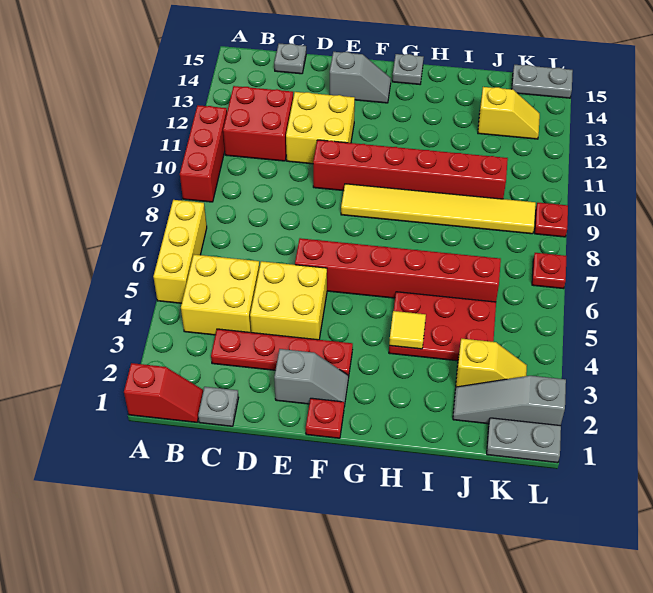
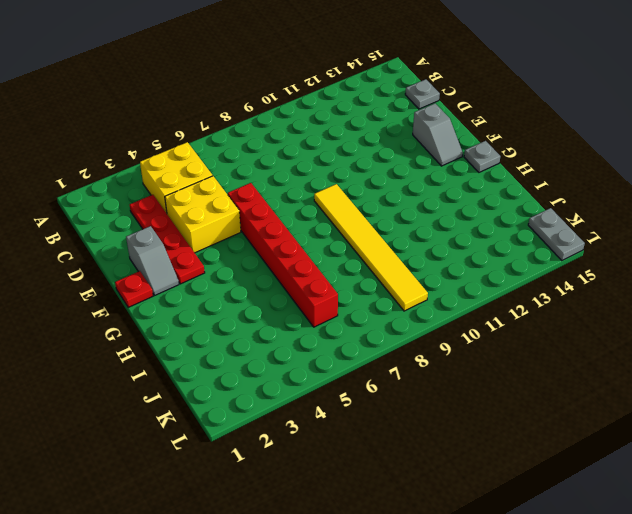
none -> red slope A1:B1 level 1 top A
none -> yellow brick A5:A7 level 1
none -> red brick A9:A11 level 1

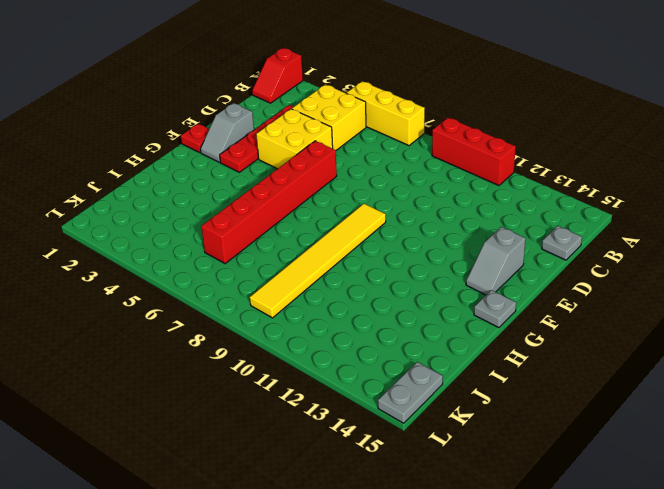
none -> red brick B11:C12 level 1
none -> grey plate C1 level 1
none -> yellow brick D11:E12 level 1

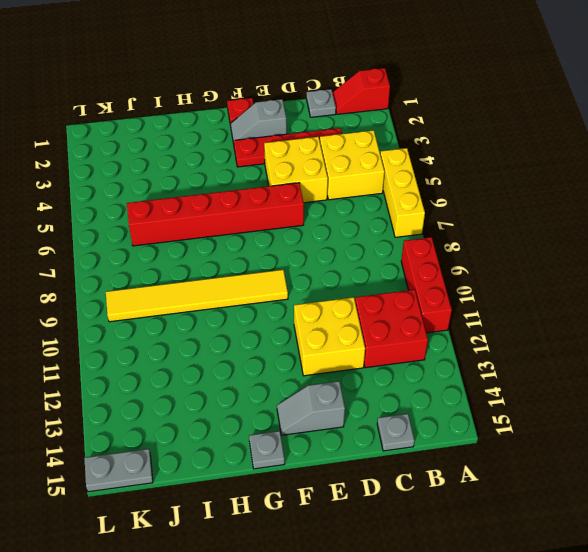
none -> red brick E10:J10 level 1
none -> red plate H4:J5 level 1
none -> grey slope J2:L2 level 1 top L

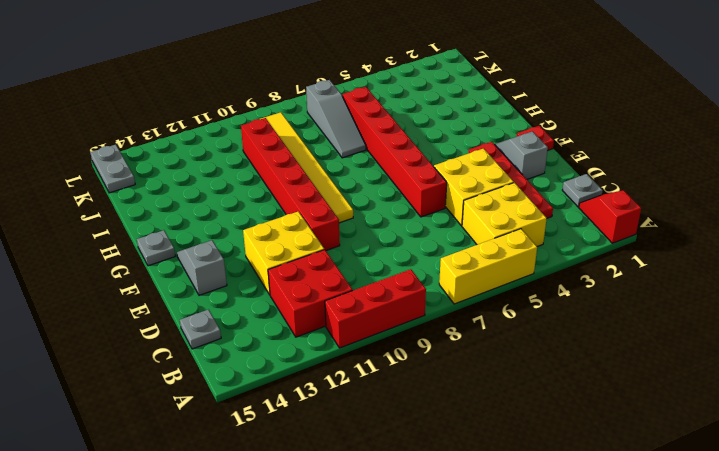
grey slope I7:K7 level 1 top K -> grey slope J2:L2 level 1 top L
none -> red plate H4:J5 level 1
none -> yellow slope J3:K3 level 1 top J
none -> yellow slope J13:K13 level 1 top J

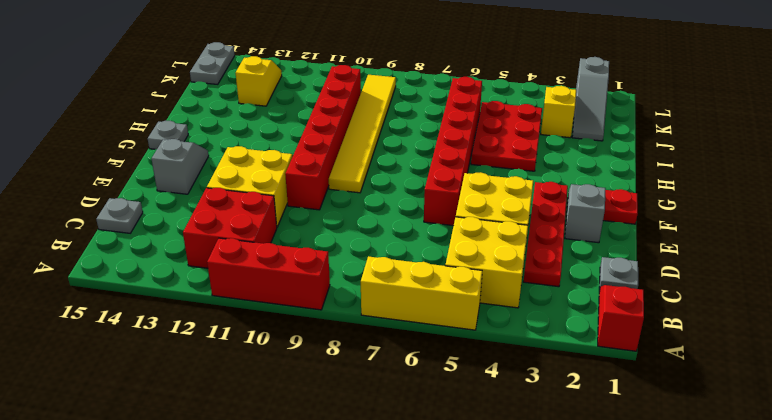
none -> grey plate K1:L1 level 1
none -> red plate L7 level 1
none -> red plate L9 level 1

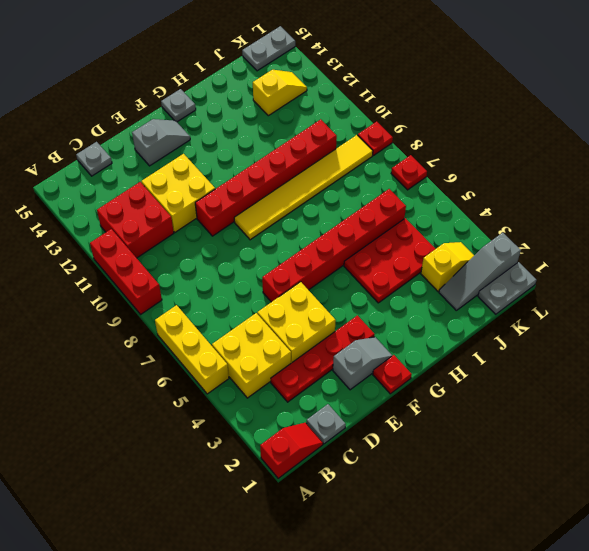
none -> yellow tile H4 level 2

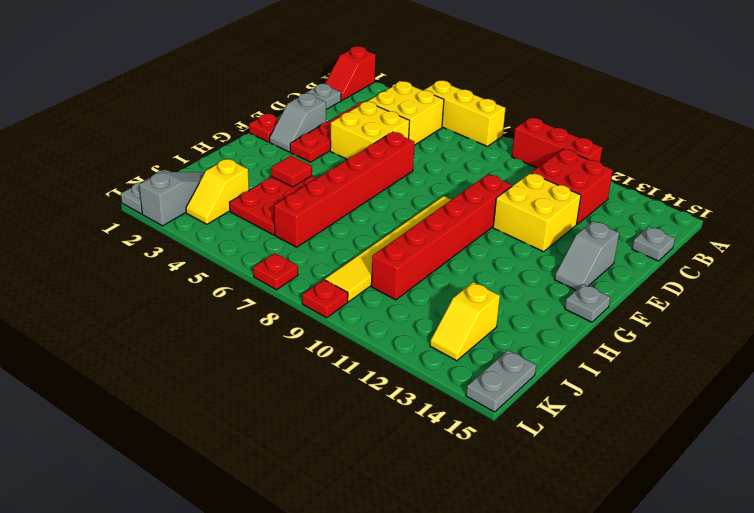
red tile H4 level 2 -> yellow tile H4 level 2

